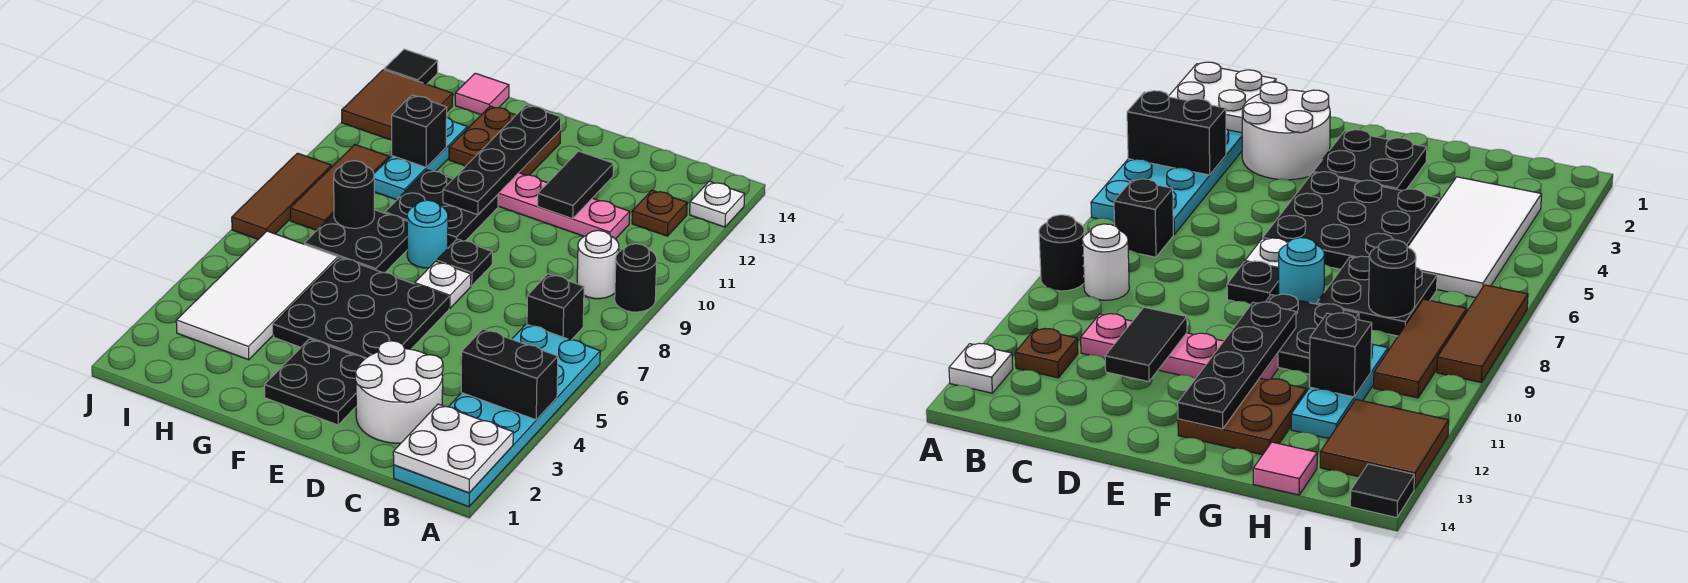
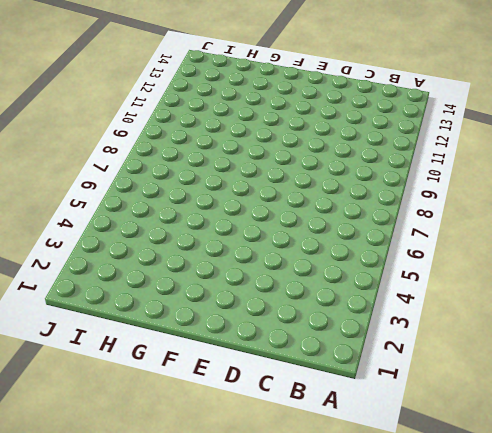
none -> cyan plate A1:B6 level 1
none -> black round brick A9 level 1
none -> white plate A13 level 1

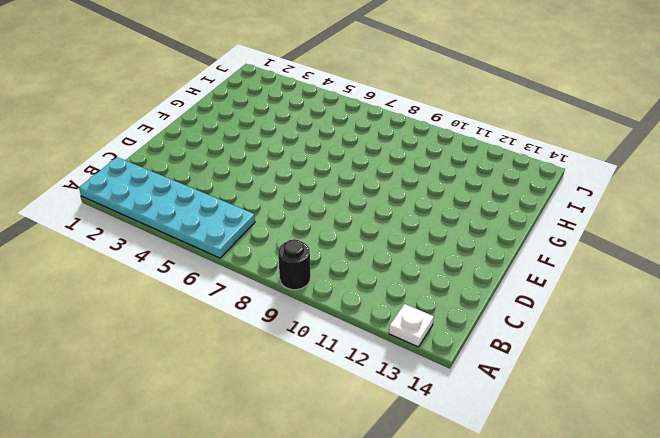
none -> black brick B7 level 1
none -> white round brick B9 level 1
none -> brown plate B12 level 1

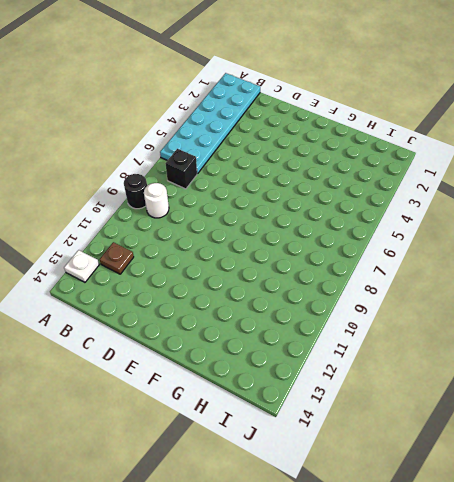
none -> white round brick C2:D3 level 1
none -> pink plate C11:F11 level 1
none -> black plate E2:F3 level 1

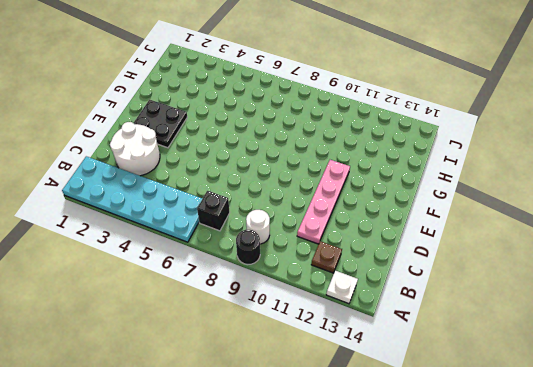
none -> black plate E4:G6 level 1
none -> white plate E7 level 1
none -> black plate E8 level 1

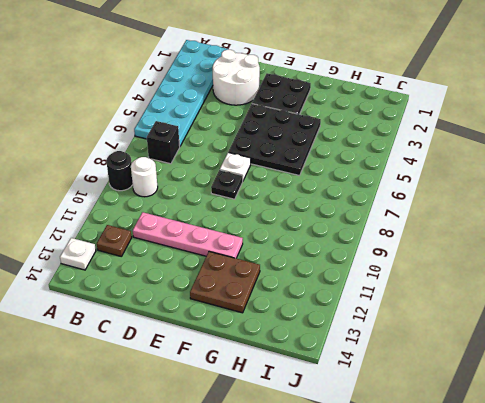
none -> cyan round brick F8 level 1
none -> black plate F9:G10 level 1
none -> black plate G7:H8 level 1

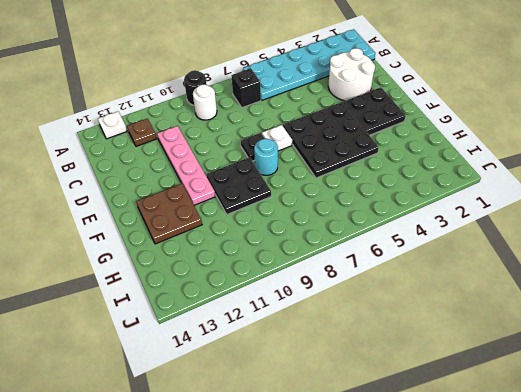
none -> black plate G7:H8 level 1
none -> white tile H3:I6 level 1
none -> cyan plate H10:H12 level 1

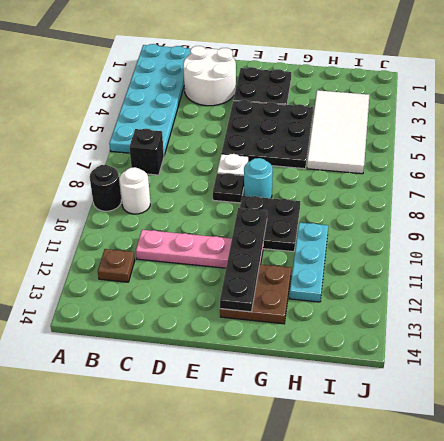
none -> white plate A13 level 1
none -> black plate G7:H8 level 1
none -> pink tile H14 level 1

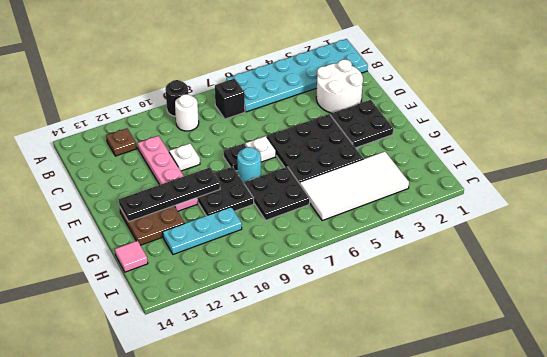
white plate D10 level 1 -> white plate A13 level 1
none -> brown tile I8:I10 level 1
none -> brown tile I12:J13 level 1
none -> brown tile J7:J9 level 1

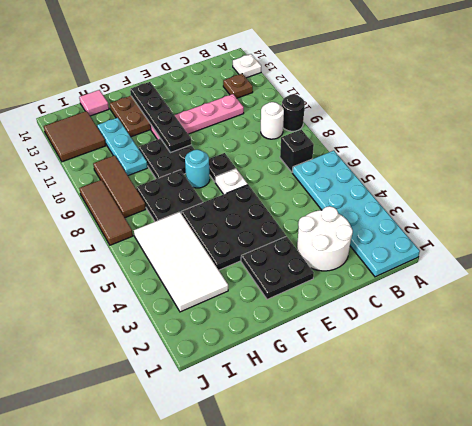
none -> black tile J14 level 1
none -> white plate A1:B2 level 2
none -> black brick A4:B4 level 2

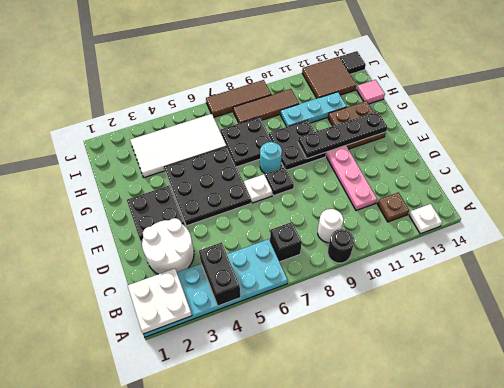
none -> black tile D11:D12 level 2
none -> black round brick H8 level 2
none -> black brick H11 level 2

